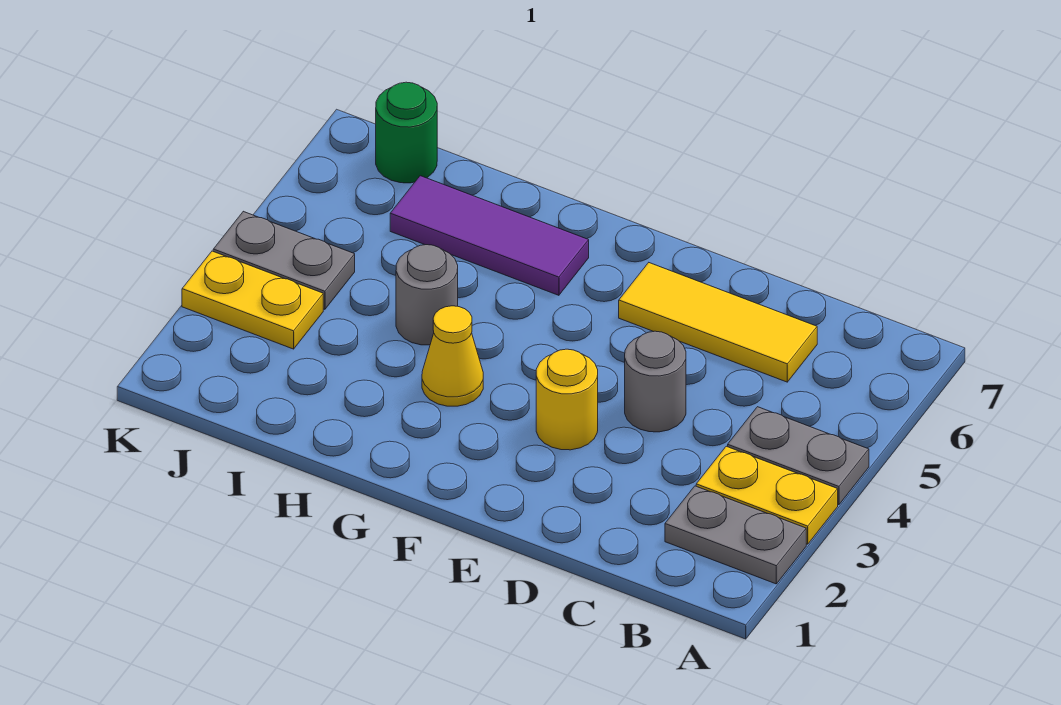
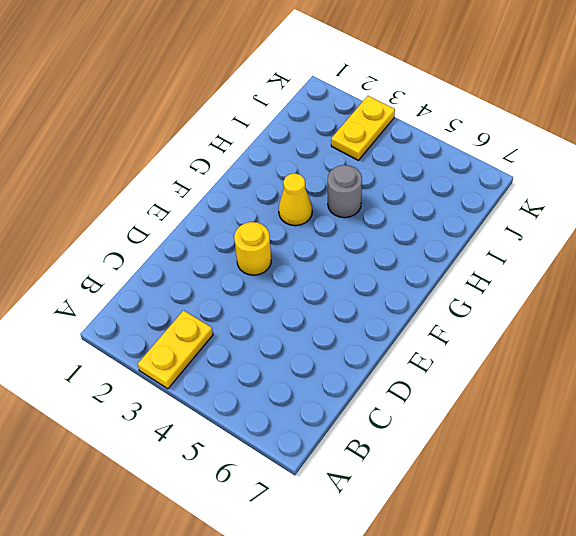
none -> grey plate A2:B2 level 1
none -> grey plate A4:B4 level 1
none -> yellow tile C6:E6 level 1

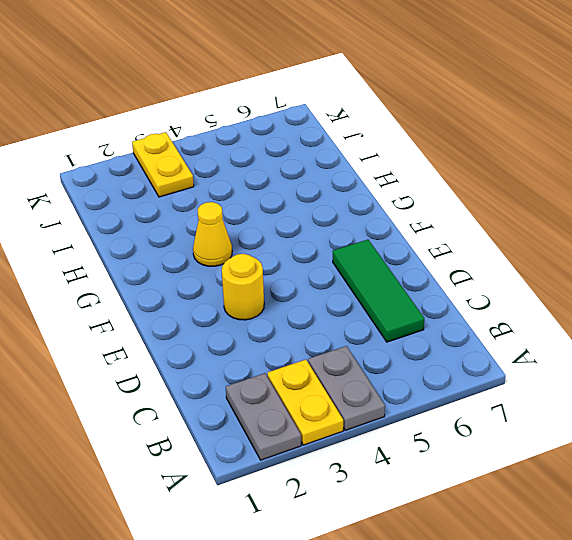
green tile C6:E6 level 1 -> yellow tile C6:E6 level 1
none -> grey round brick D4 level 1
none -> purple tile G6:I6 level 1
none -> grey round brick H4 level 1

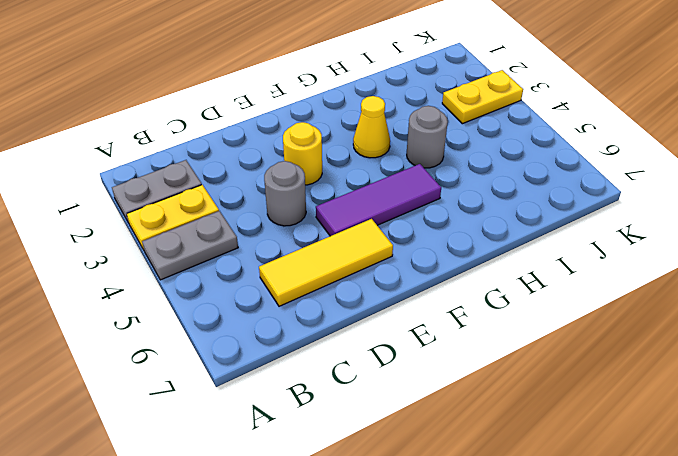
purple tile E5:G5 level 1 -> purple tile G6:I6 level 1
none -> grey plate J4:K4 level 1
none -> green round brick J7 level 1

